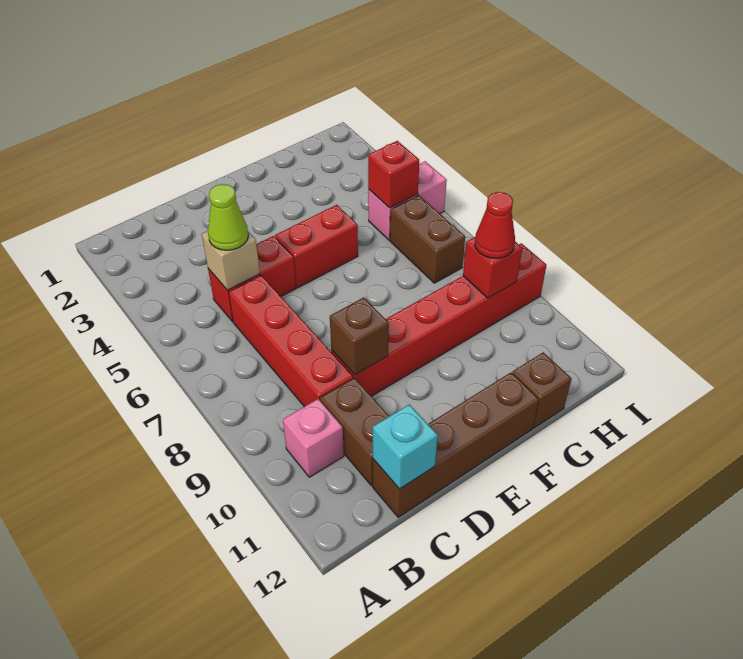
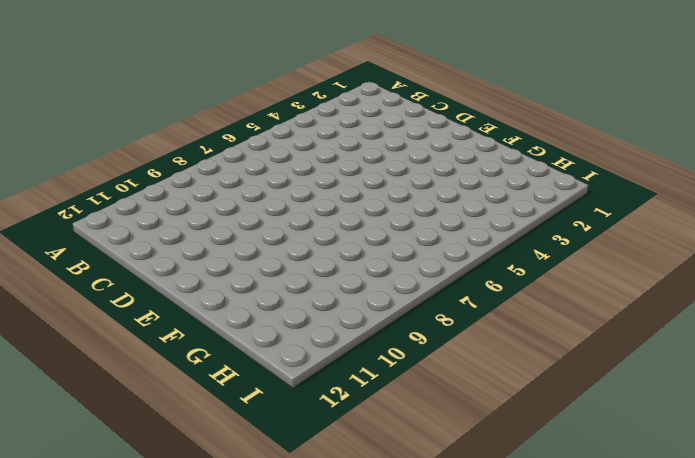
none -> pink brick B10 level 1
none -> red brick C5:D5 level 1
none -> red brick C6:C9 level 1

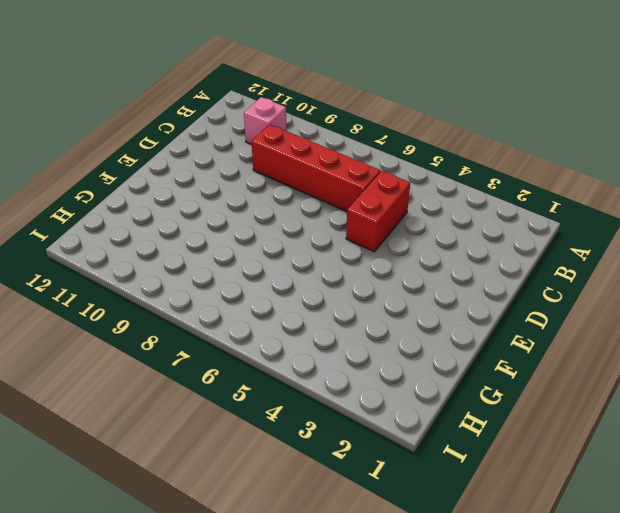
none -> brown brick C10:C11 level 1
none -> brown brick C12:F12 level 1
none -> red brick D9:I9 level 1

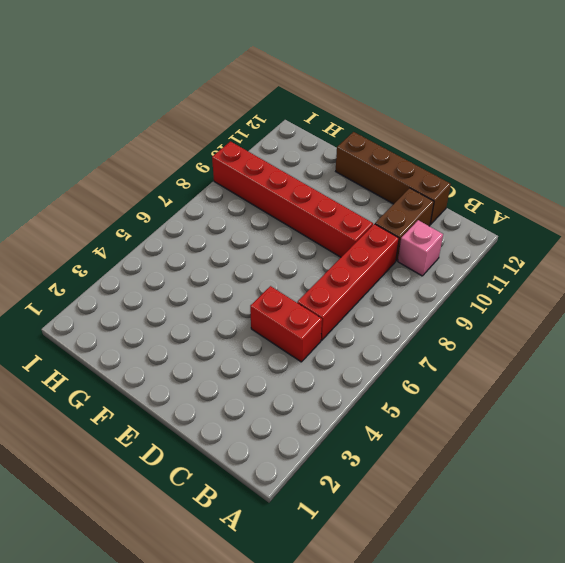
none -> red brick E5:F5 level 1
none -> brown brick G12 level 1
none -> pink brick H5:I5 level 1

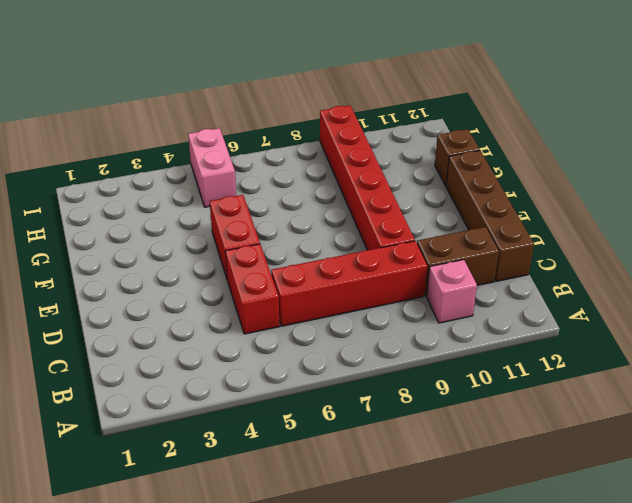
none -> brown brick H6:H7 level 1
none -> tan brick C5 level 2
none -> cyan brick C12 level 2

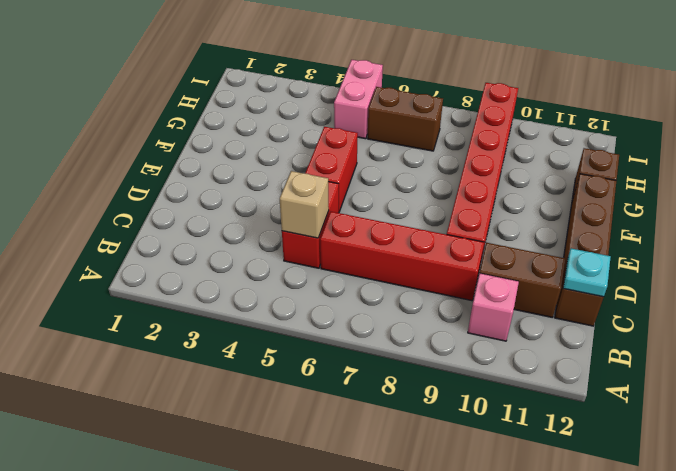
cyan plate C12 level 2 -> cyan brick C12 level 2
none -> brown brick D9 level 2
none -> red brick H5 level 2
none -> red brick H9 level 2

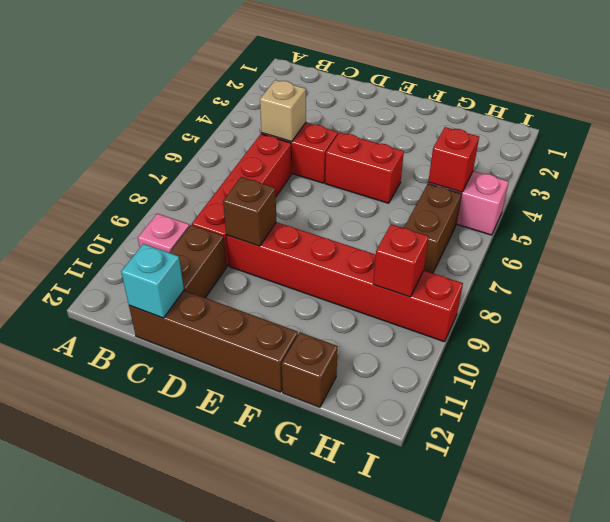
none -> lime cone C5 level 3
none -> red cone H9 level 3

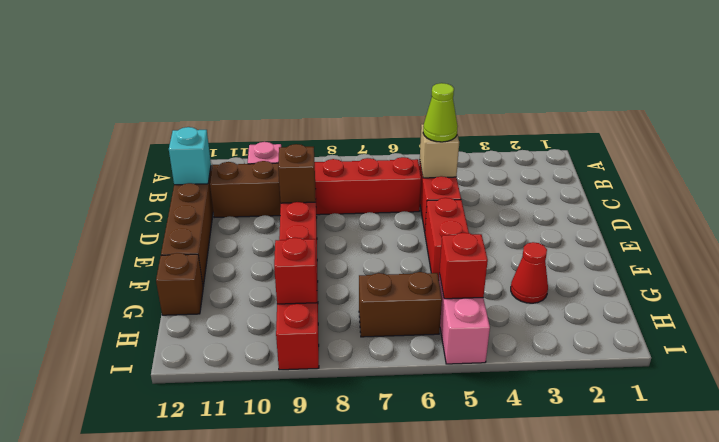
red cone G3 level 1 -> red cone H9 level 3

